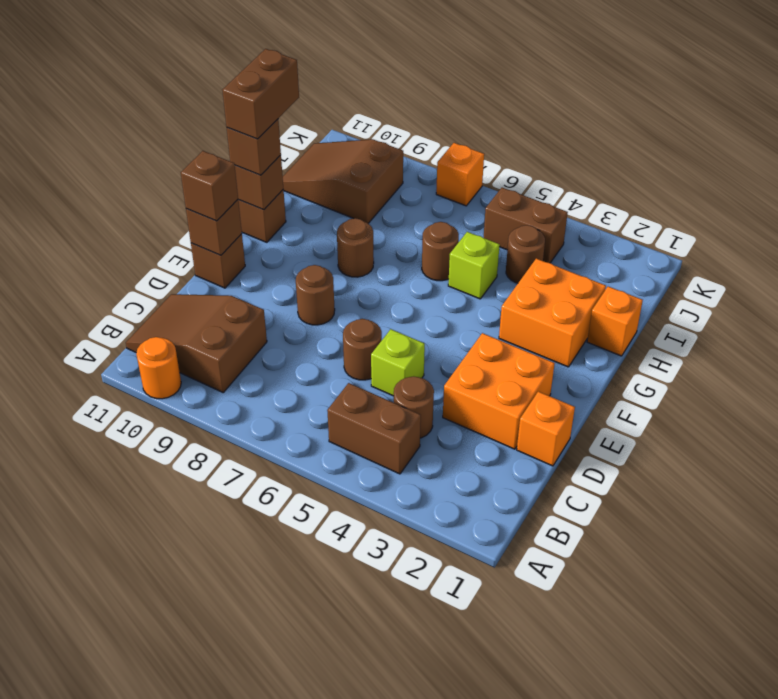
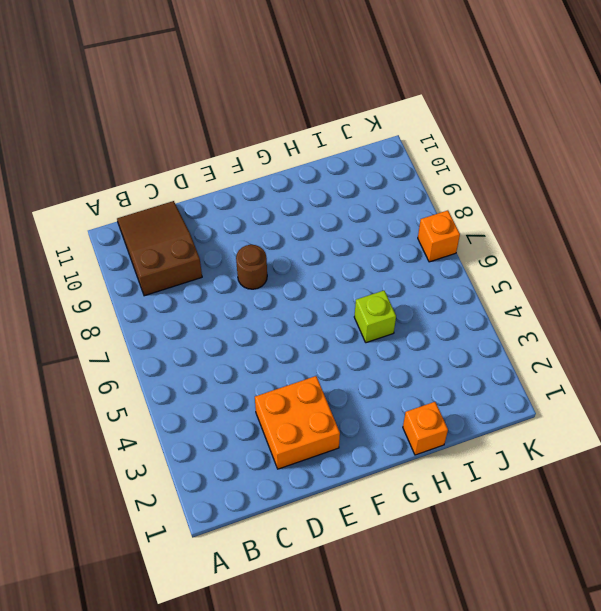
none -> orange round brick A10 level 1
none -> brown brick B4:B5 level 1
none -> brown round brick C4 level 1

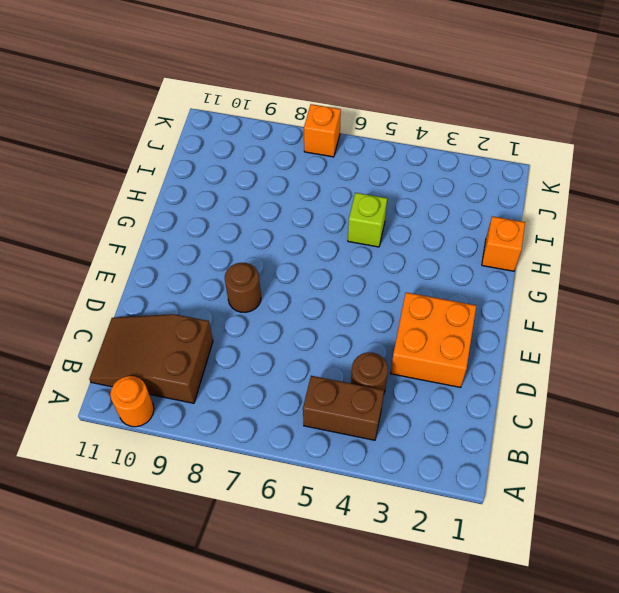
none -> orange brick D1 level 1
none -> lime brick D5 level 1
none -> brown round brick D6 level 1

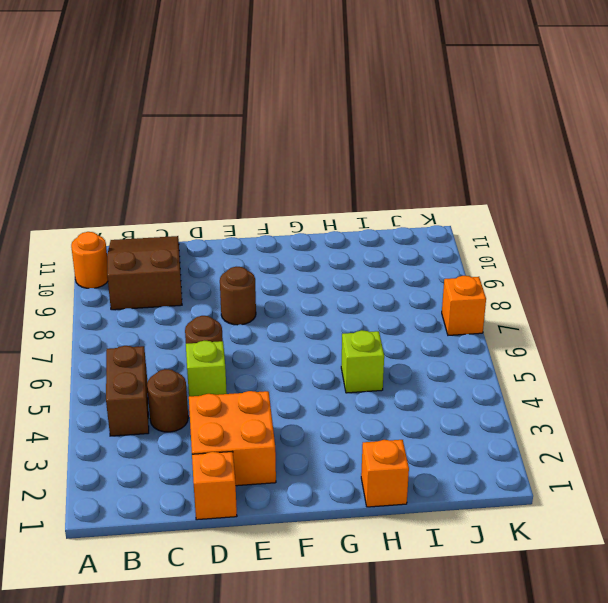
none -> brown brick E11 level 1
none -> orange brick G2:H3 level 1
none -> brown round brick G8 level 1

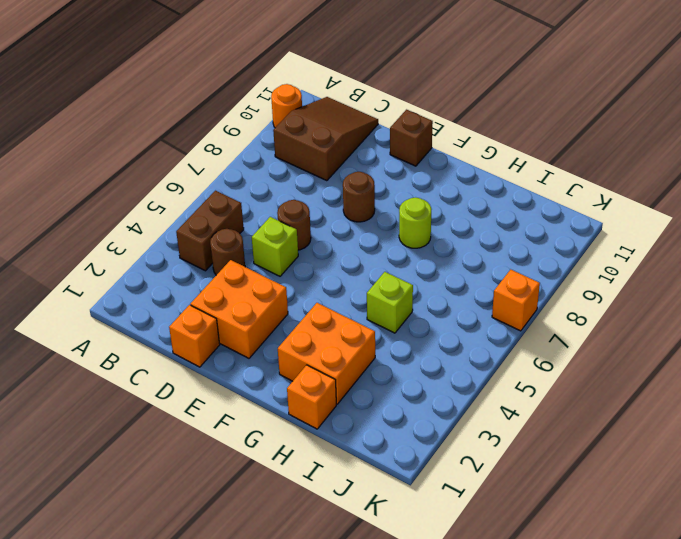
lime round brick G8 level 1 -> brown round brick G8 level 1
none -> brown brick G11 level 1
none -> brown round brick H6 level 1
none -> brown round brick I4 level 1

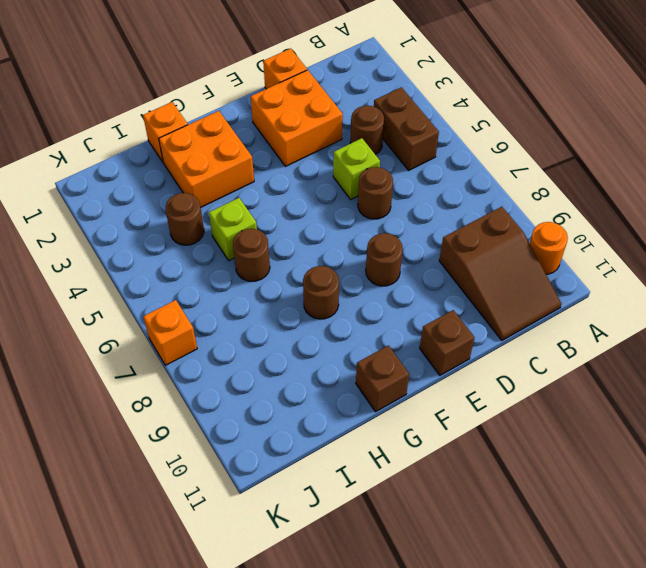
none -> brown slope I9:J11 level 1 top 9
none -> brown brick J4:J5 level 1
none -> brown brick E11 level 2

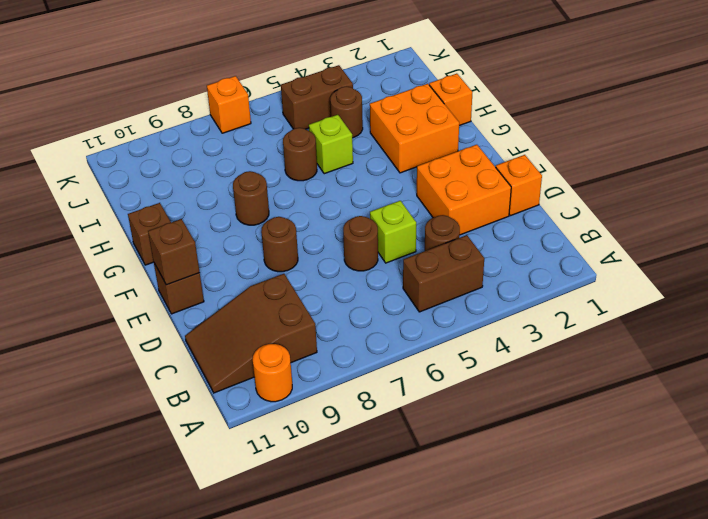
none -> brown slope I9:J11 level 1 top 9
none -> brown brick G11 level 2
none -> brown brick E11 level 3

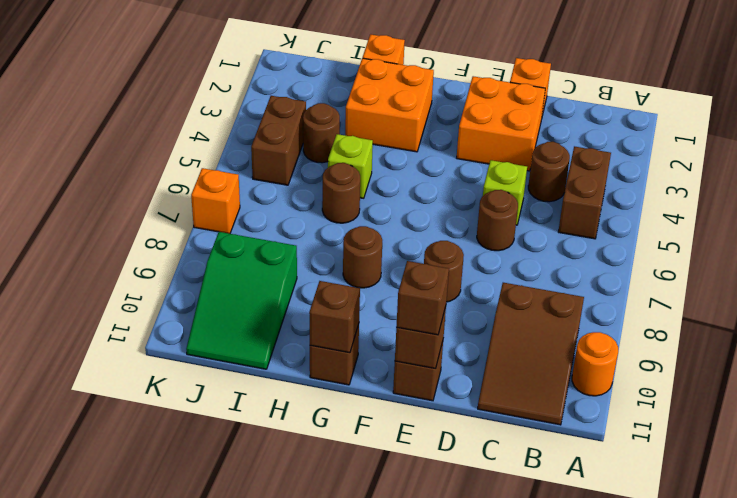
green slope I9:J11 level 1 top 9 -> brown slope I9:J11 level 1 top 9
none -> brown brick G11 level 3
none -> brown brick G11:H11 level 4

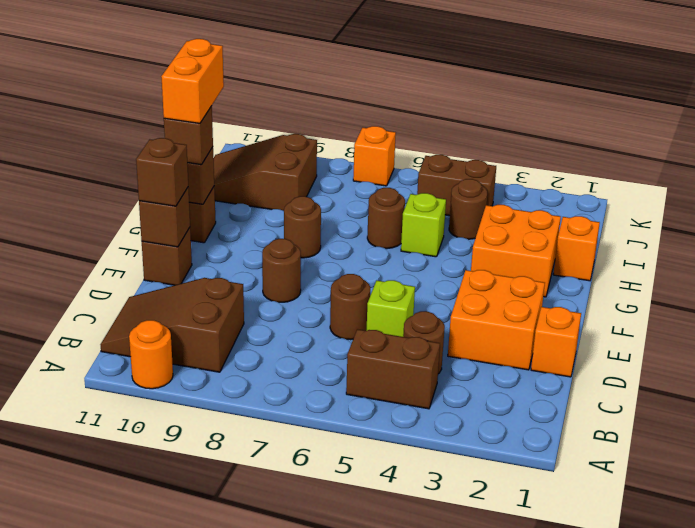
orange brick G11:H11 level 4 -> brown brick G11:H11 level 4

